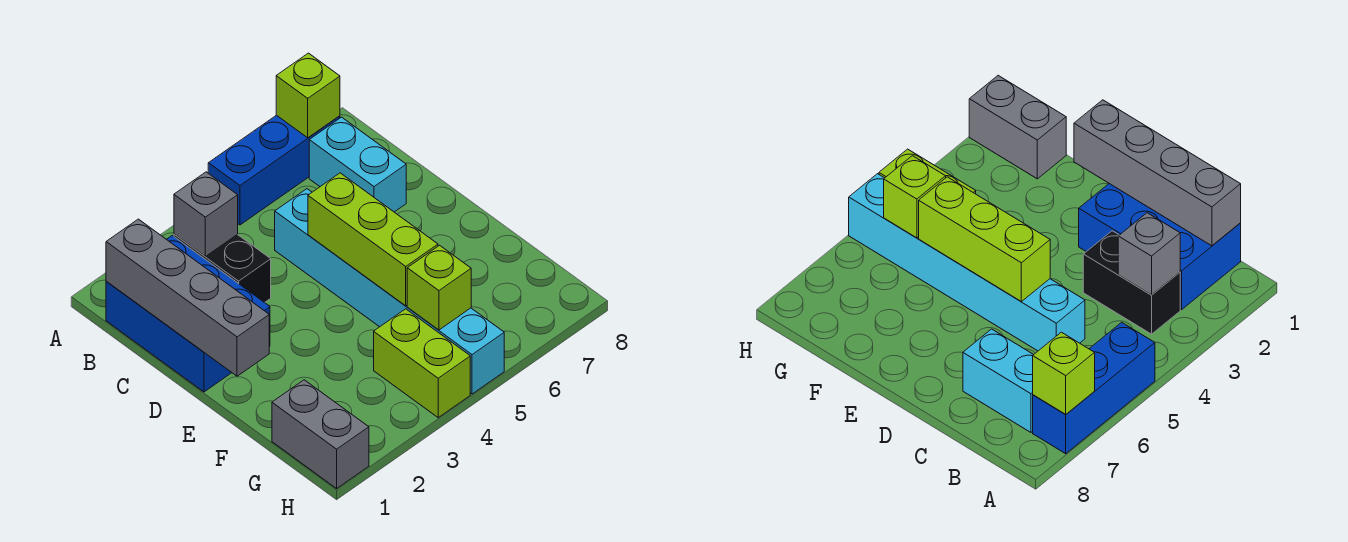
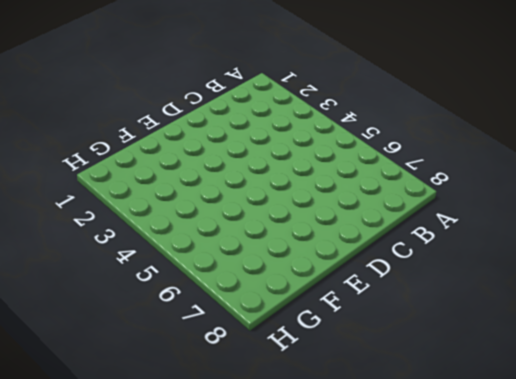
none -> blue brick A5:A7 level 1
none -> blue brick B1:D2 level 1
none -> black brick B3:C3 level 1

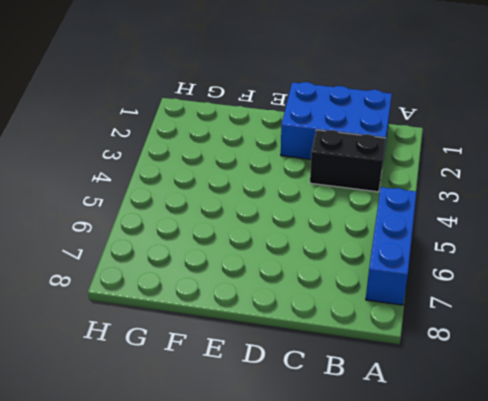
none -> cyan brick B7:C7 level 1
none -> cyan brick C5:H5 level 1
none -> grey brick G1:H1 level 1

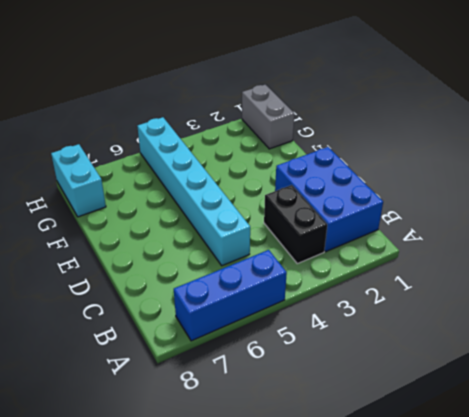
cyan brick G8:H8 level 1 -> cyan brick B7:C7 level 1
none -> lime brick G4:H4 level 1
none -> lime brick A7 level 2
none -> grey brick B1:E1 level 2

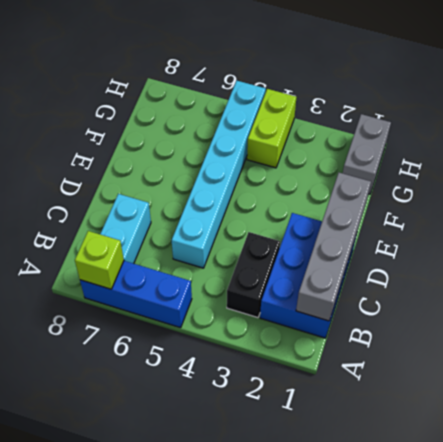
none -> grey brick B3 level 2
none -> lime brick D5:F5 level 2
none -> lime brick G5 level 2

